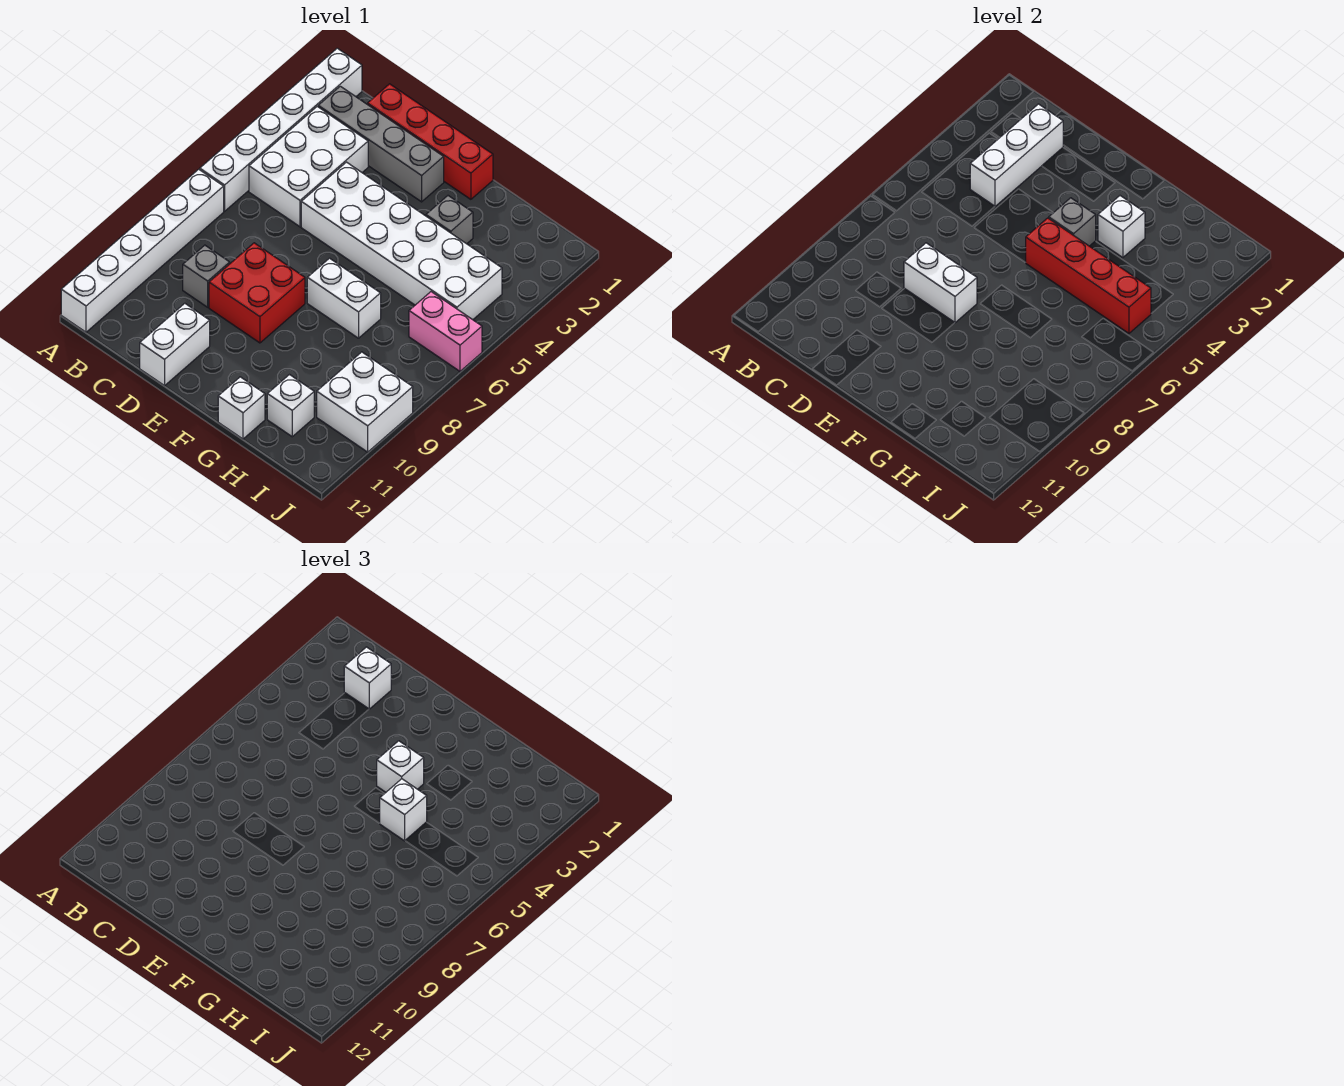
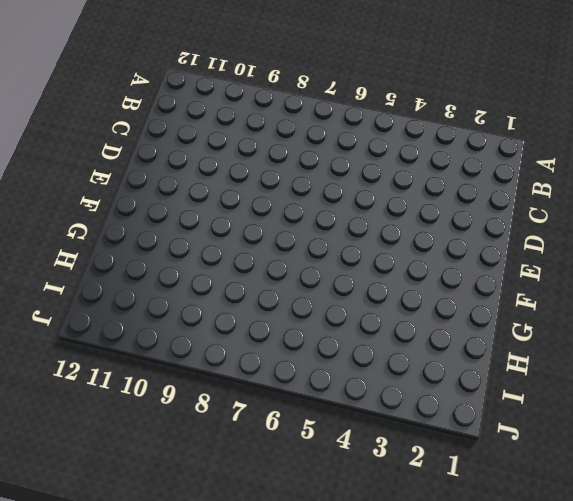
none -> white brick A1:A6 level 1
none -> white brick A7:A12 level 1
none -> grey brick B2:E2 level 1

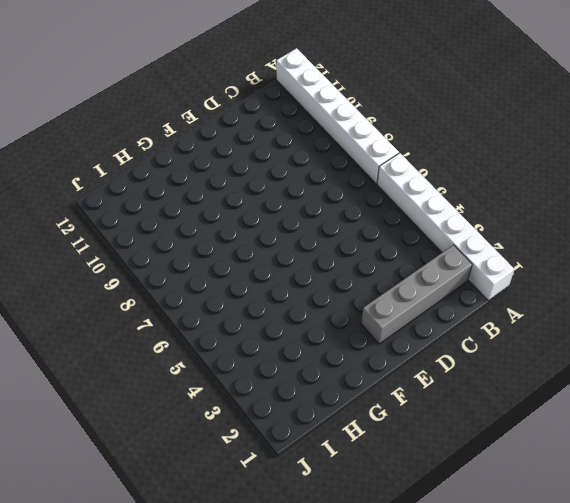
none -> white brick B3:C5 level 1
none -> red brick C1:F1 level 1
none -> grey brick C9 level 1

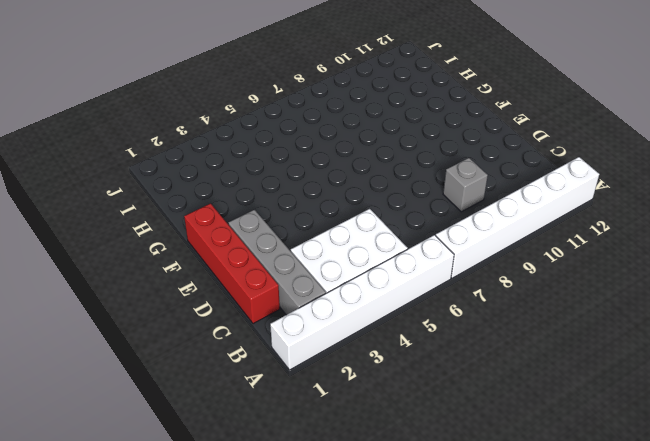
none -> white brick D4:I5 level 1
none -> red brick D8:E9 level 1
none -> white brick D11:D12 level 1

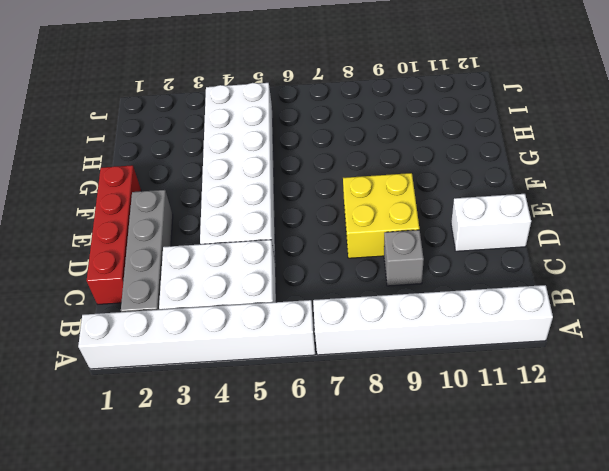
yellow brick D8:E9 level 1 -> red brick D8:E9 level 1
none -> white brick F7:G7 level 1
none -> grey brick G3 level 1
none -> white brick G12 level 1

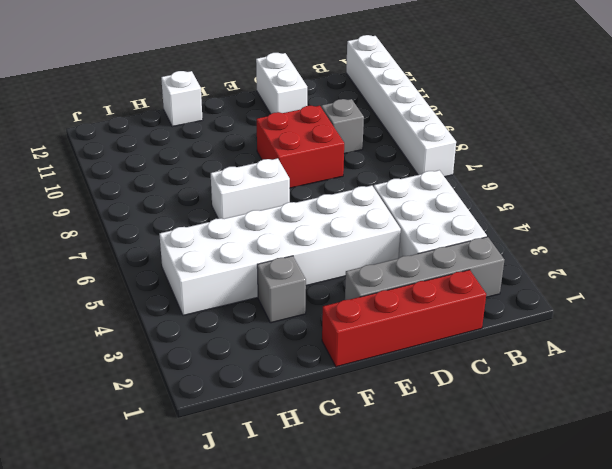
none -> white brick A1:A6 level 1
none -> white brick H11 level 1
none -> pink brick I6:J6 level 1

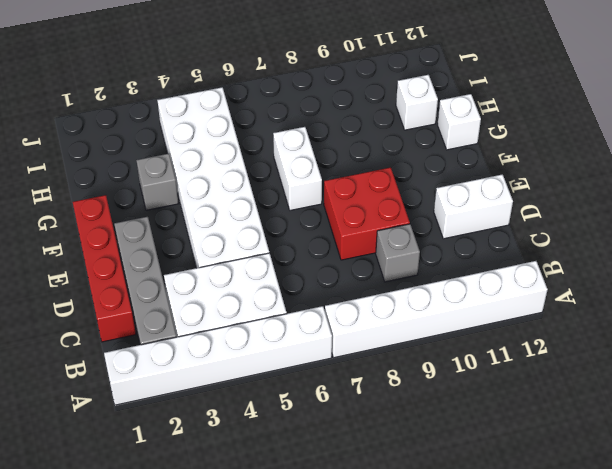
none -> pink brick I6:J6 level 1
none -> white brick I9:J10 level 1
none -> white brick C2:C4 level 2

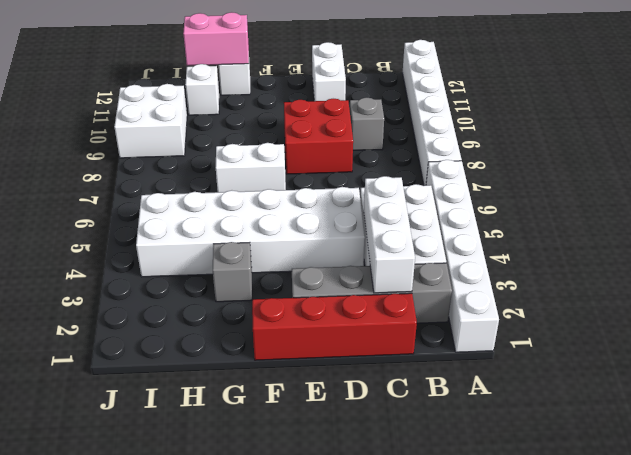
pink brick G12:H12 level 2 -> pink brick I6:J6 level 1
none -> white brick D8:E8 level 2
none -> grey brick F4 level 2
none -> red brick F5:I5 level 2

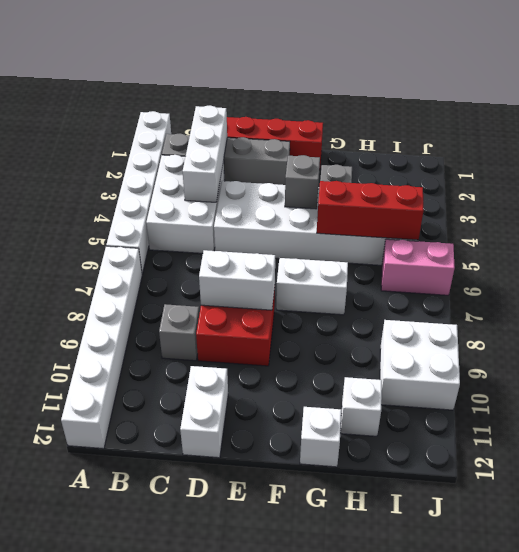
red brick G5:I5 level 2 -> red brick F5:I5 level 2
none -> white brick G3 level 2
none -> white brick C2 level 3
none -> white brick F4 level 3

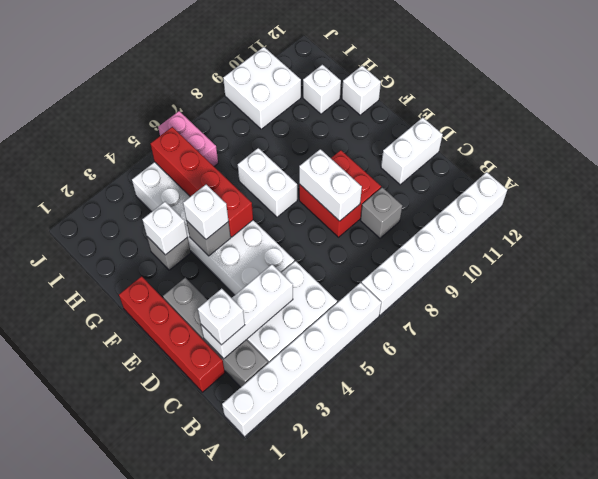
none -> white brick G5 level 3

